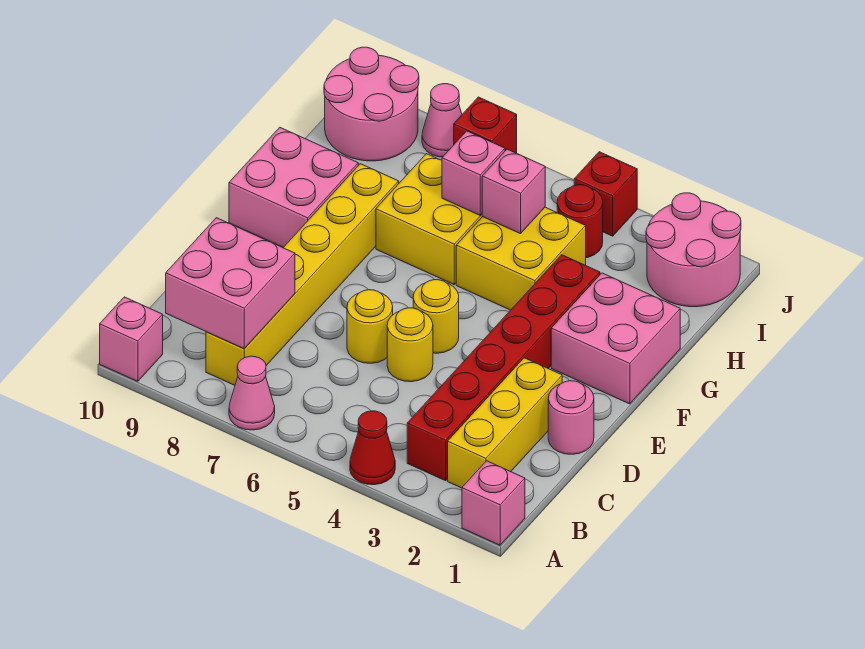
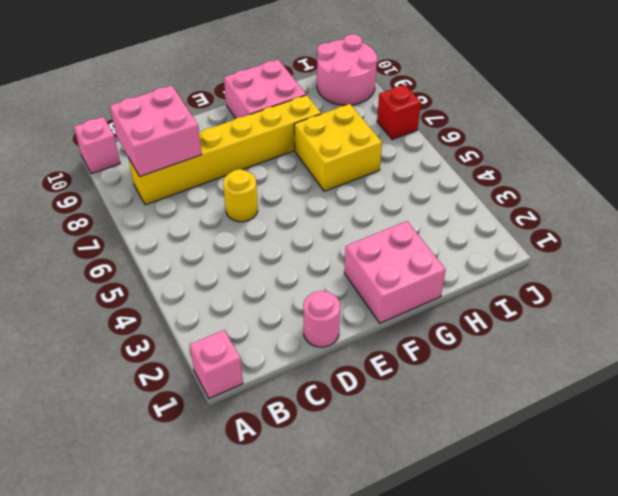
none -> red cone A4 level 1
none -> pink cone A7 level 1
none -> yellow brick B2:D2 level 1

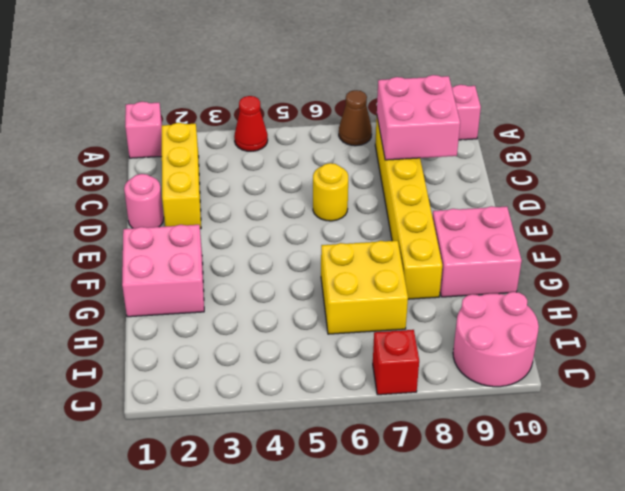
brown cone A7 level 1 -> pink cone A7 level 1
none -> red brick B3:G3 level 1
none -> yellow round brick D5 level 1
none -> yellow round brick E5 level 1

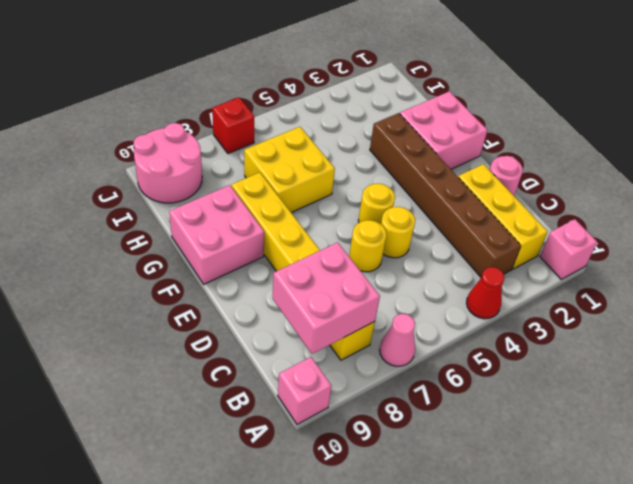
brown brick B3:G3 level 1 -> red brick B3:G3 level 1
none -> yellow brick G4:H5 level 1
none -> pink round brick I1:J2 level 1
none -> red round brick I4 level 1

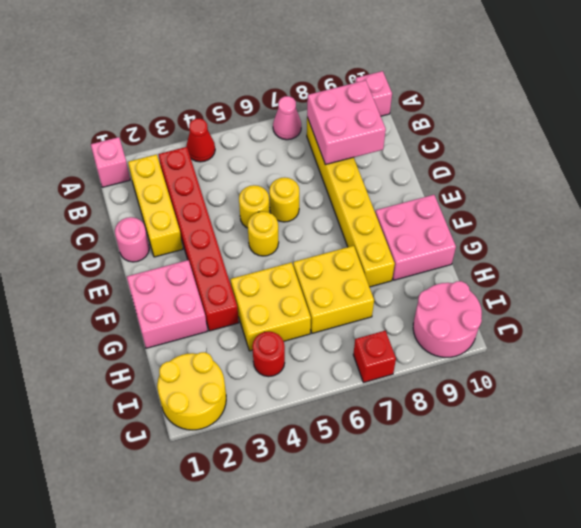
yellow round brick I1:J2 level 1 -> pink round brick I1:J2 level 1
none -> red brick J4 level 1
none -> pink cone J8 level 1
none -> pink brick H5 level 2

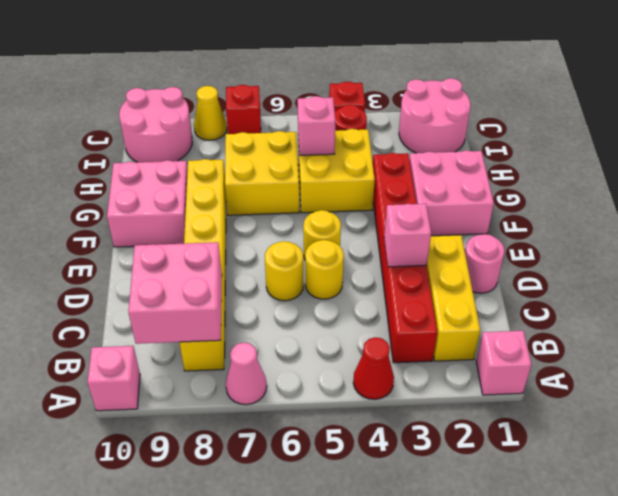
pink brick D3 level 2 -> pink brick H6 level 2
yellow cone J8 level 1 -> pink cone J8 level 1

